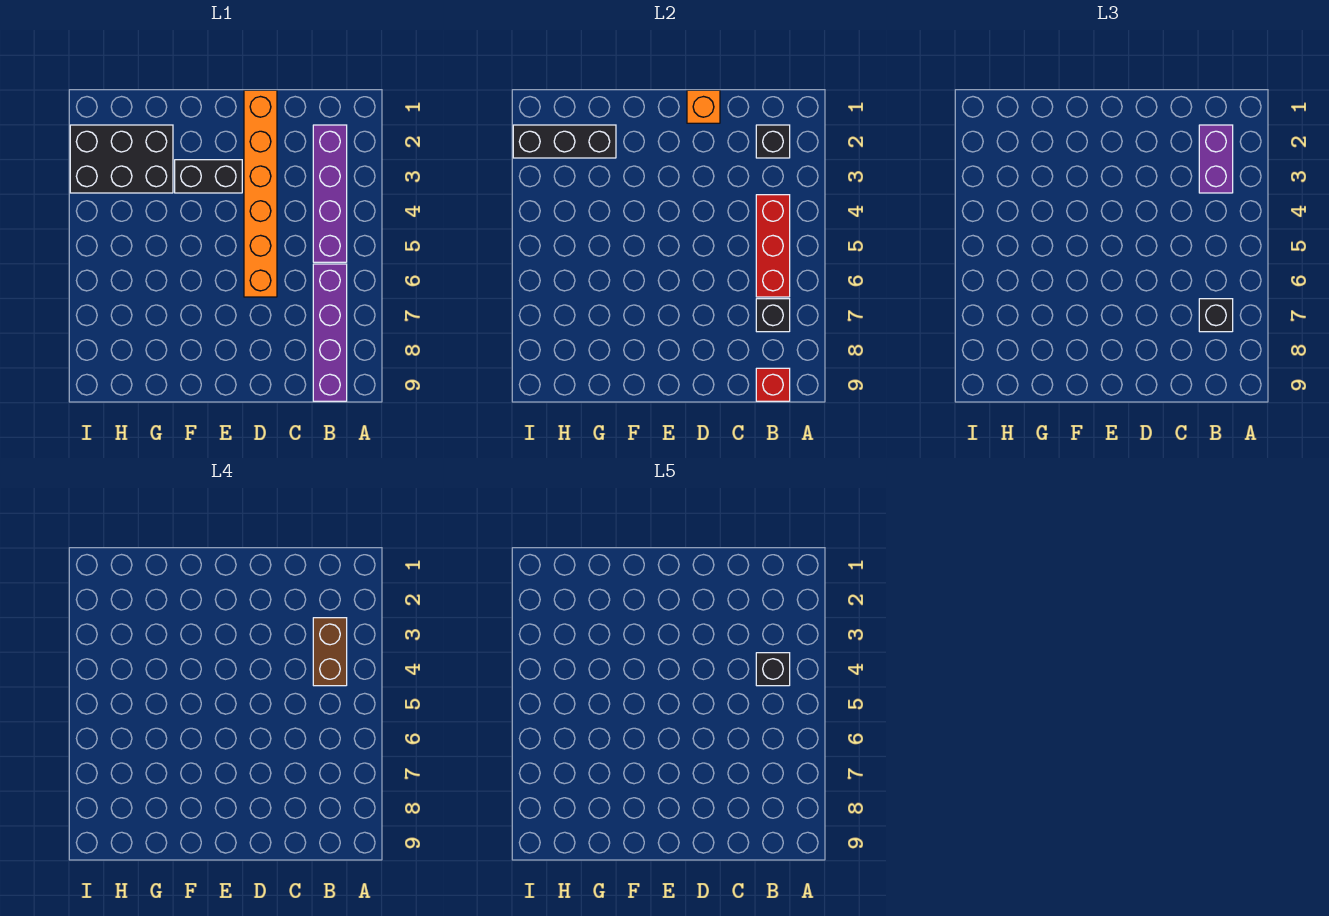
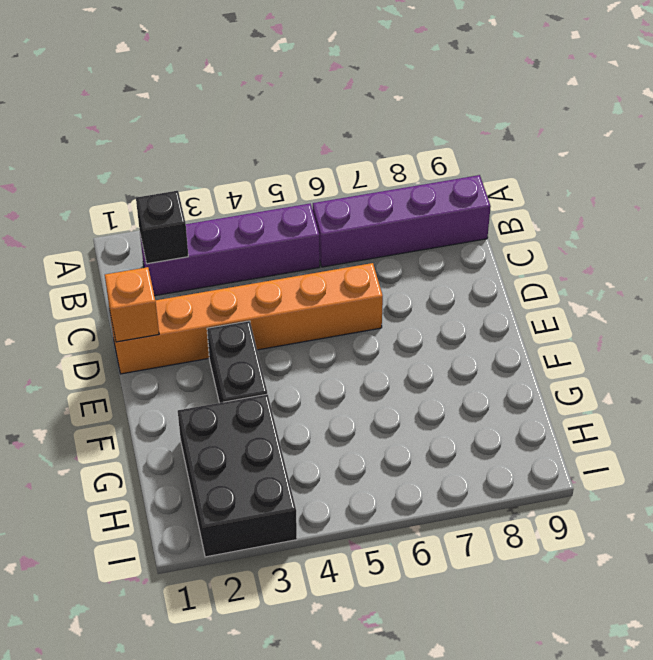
none -> red brick B4:B6 level 2
none -> black brick B7 level 2
none -> red brick B9 level 2

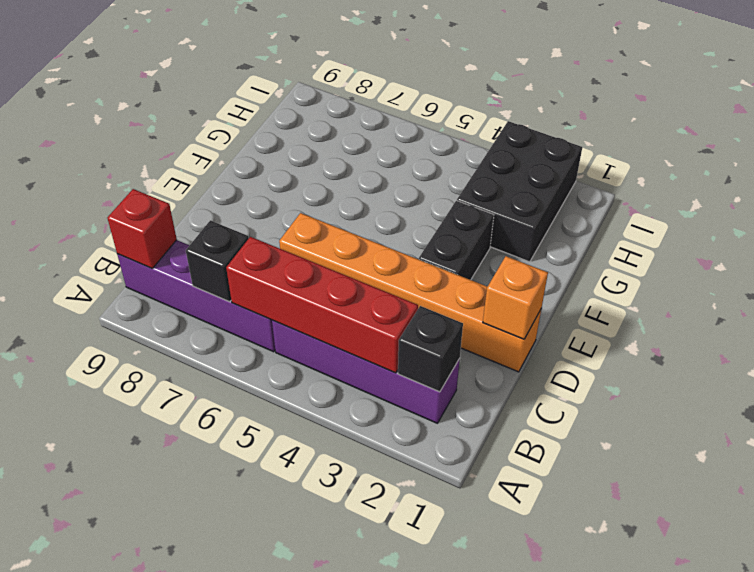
red brick B3:B6 level 2 -> red brick B4:B6 level 2
none -> black brick G2:I2 level 2
none -> purple brick B2:B3 level 3
none -> black brick B7 level 3

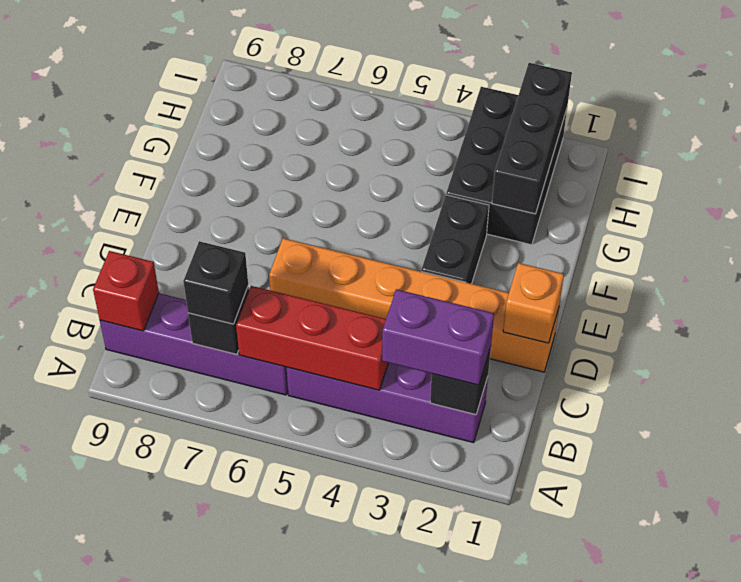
none -> brown brick B3:B4 level 4
none -> black brick B4 level 5

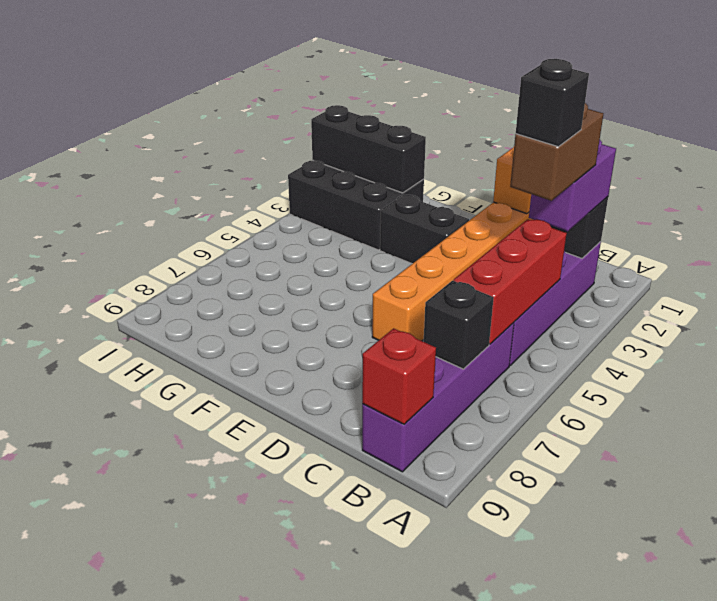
none -> black brick B7 level 3

